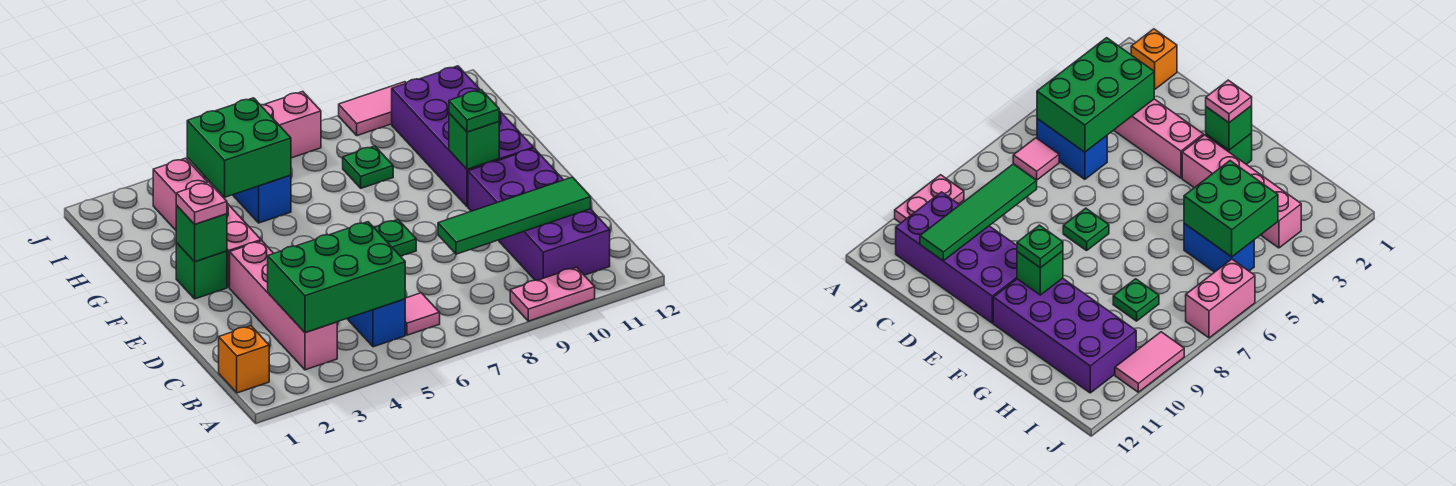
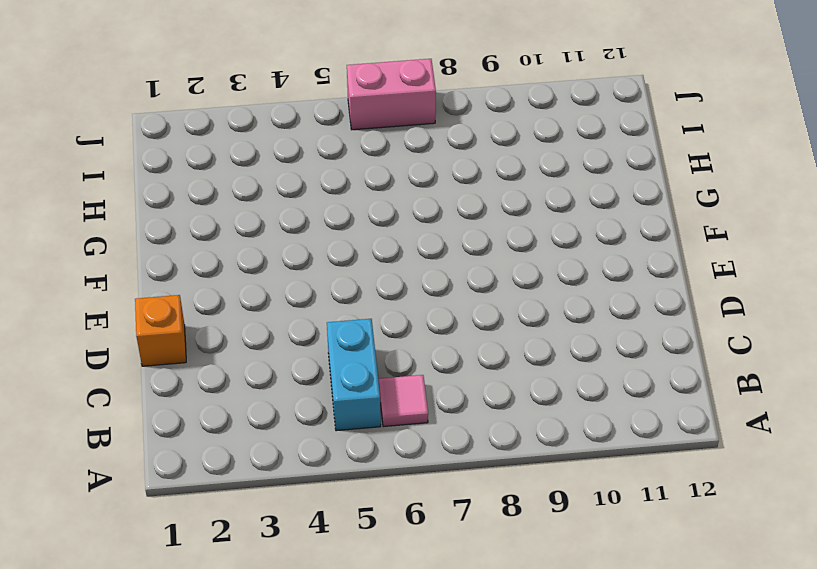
cyan brick B5:C5 level 1 -> blue brick B5:C5 level 1
orange brick D1 level 1 -> orange brick B1 level 1
none -> pink plate A9:A10 level 1
none -> pink brick B3:E3 level 1
none -> purple brick B10:E11 level 1

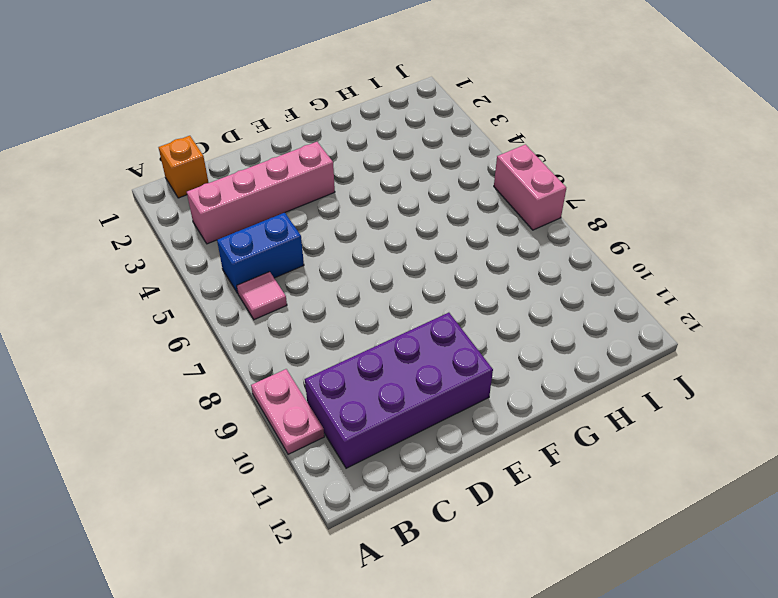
none -> green plate E7 level 1
none -> green brick F2 level 1
none -> pink brick F3:I3 level 1

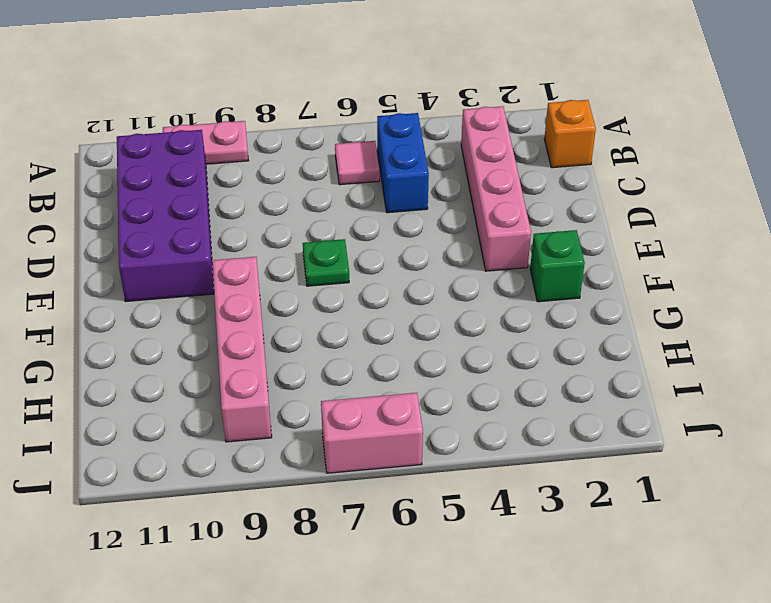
pink brick F9:I9 level 1 -> pink brick F3:I3 level 1
none -> purple brick F10:I11 level 1
none -> blue brick H5:I5 level 1
none -> green plate H8 level 1

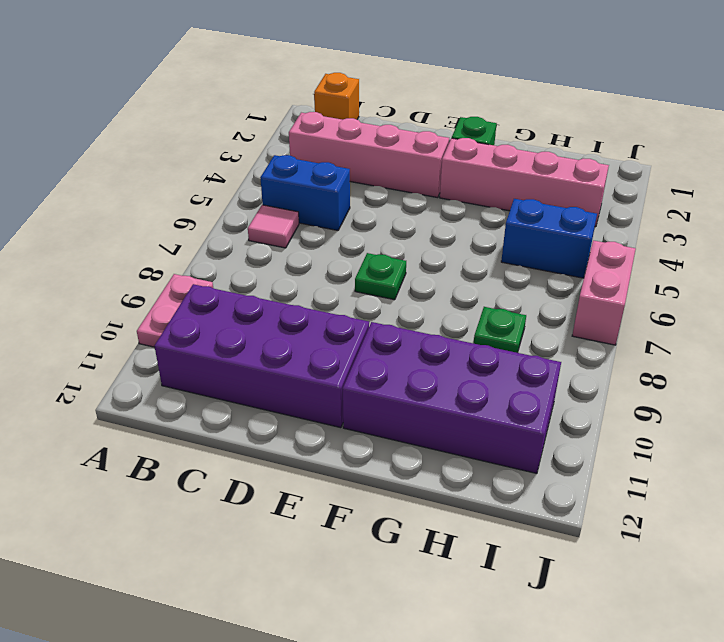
none -> pink tile J9:J10 level 1
none -> green brick B3:C5 level 2
none -> green tile C8:C11 level 2

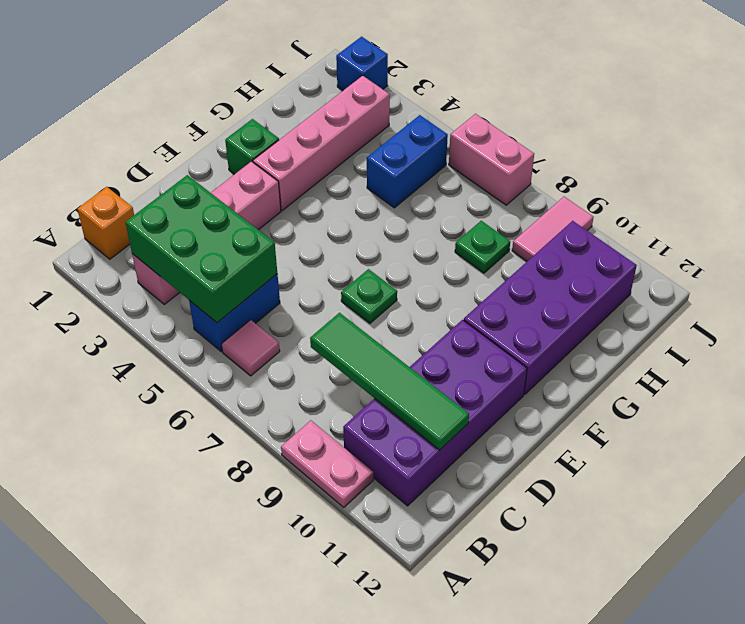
pink tile I9:J9 level 1 -> pink tile J9:J10 level 1
blue brick J2 level 1 -> none
none -> green brick F2 level 2
none -> green brick F10 level 2
none -> green brick H4:I5 level 2

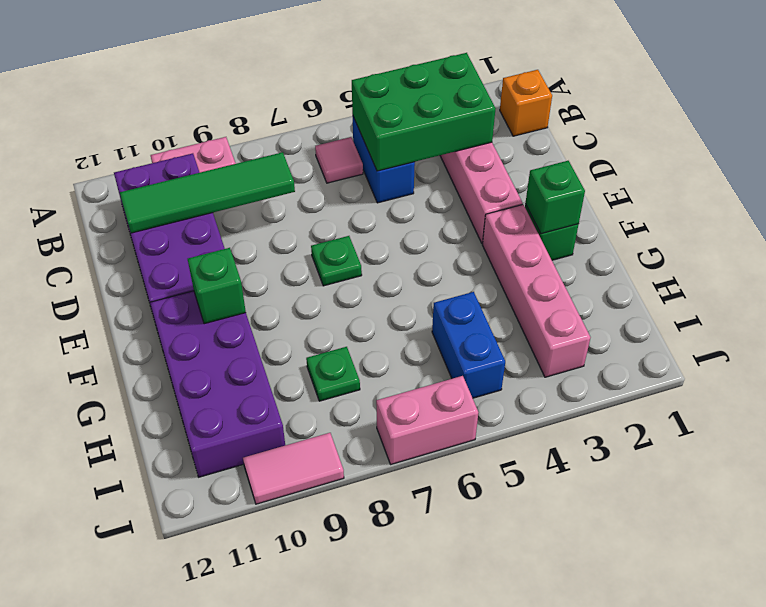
none -> green brick H4:I5 level 2
none -> pink plate F2 level 3
none -> green plate F10 level 3

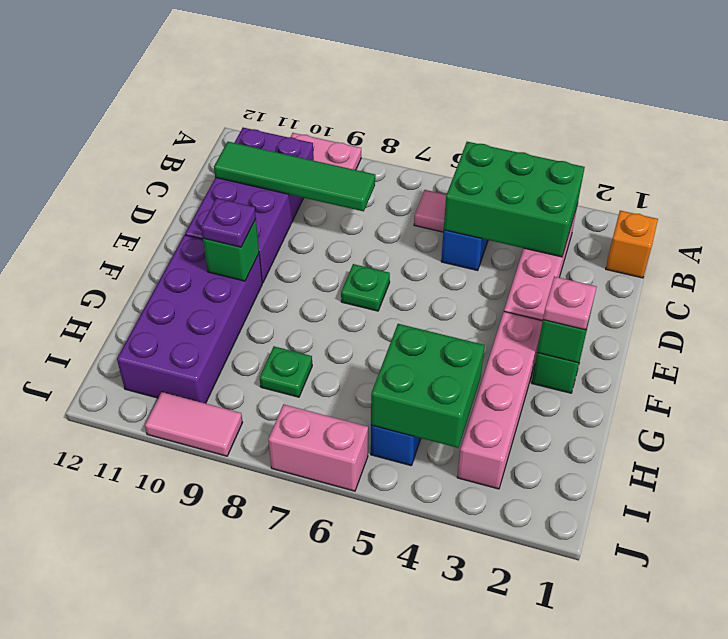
purple plate F10 level 3 -> green plate F10 level 3

